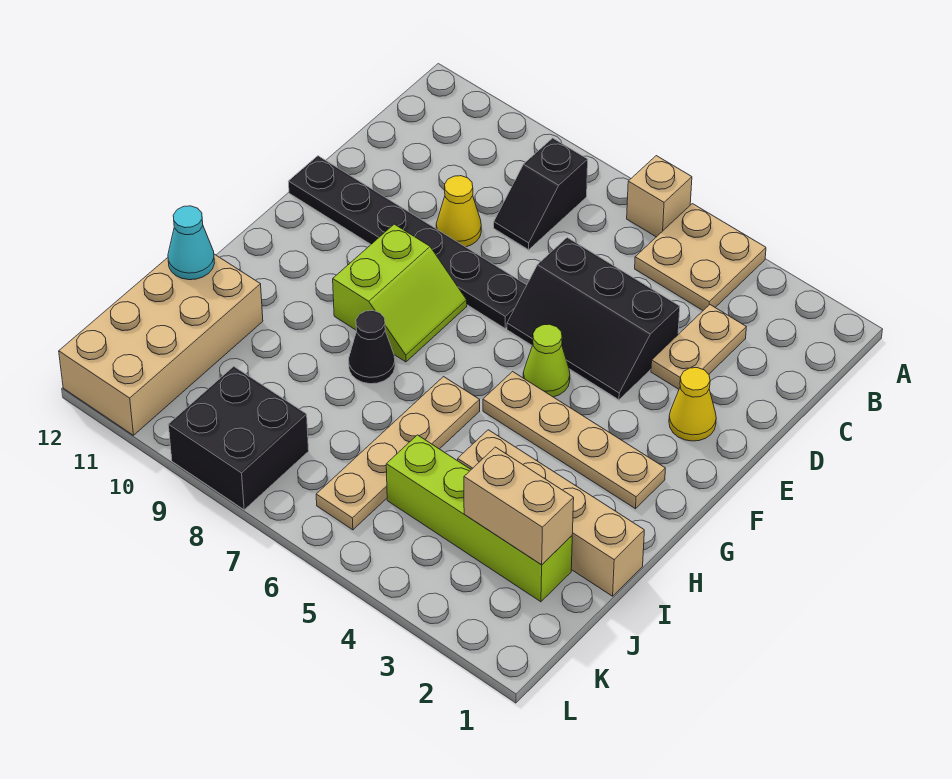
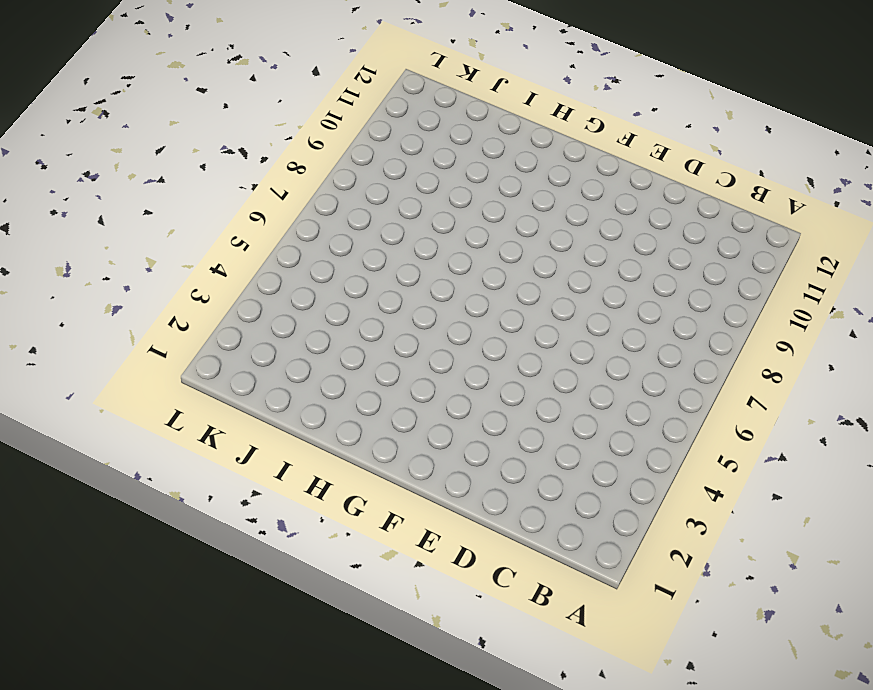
none -> tan plate A4:B5 level 1
none -> tan brick A6 level 1
none -> black slope B8:C8 level 1 top B

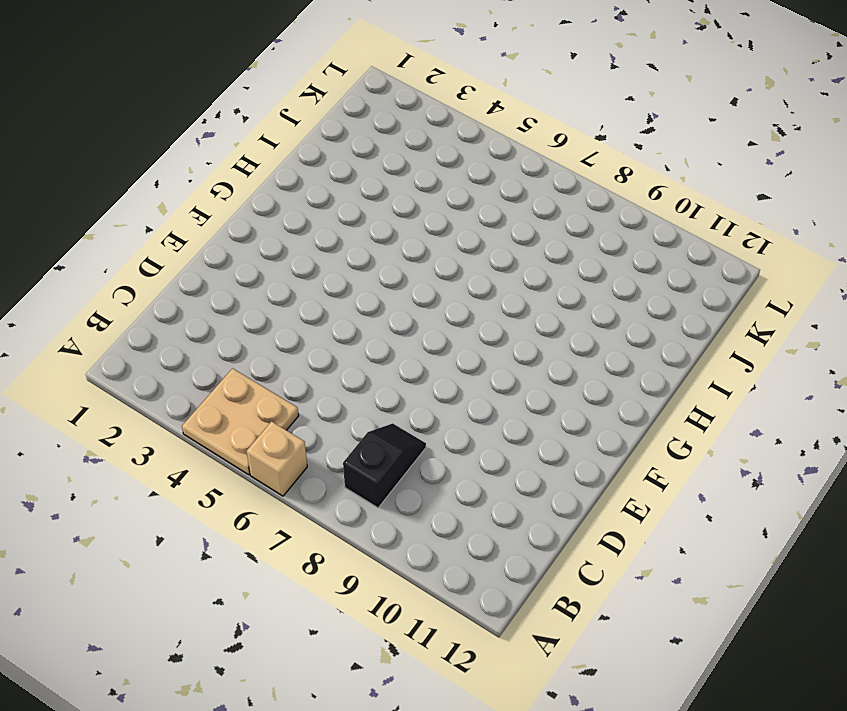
none -> tan plate C3:D3 level 1
none -> black slope D4:E6 level 1 top D
none -> yellow cone D9 level 1

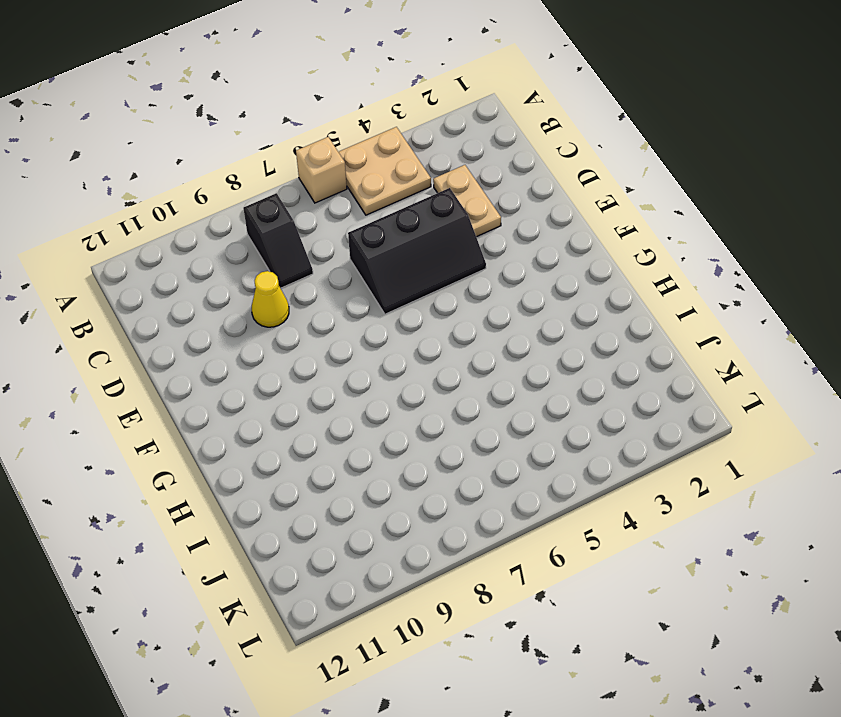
none -> yellow cone E2 level 1
none -> black plate E7:E12 level 1
none -> lime cone F5 level 1

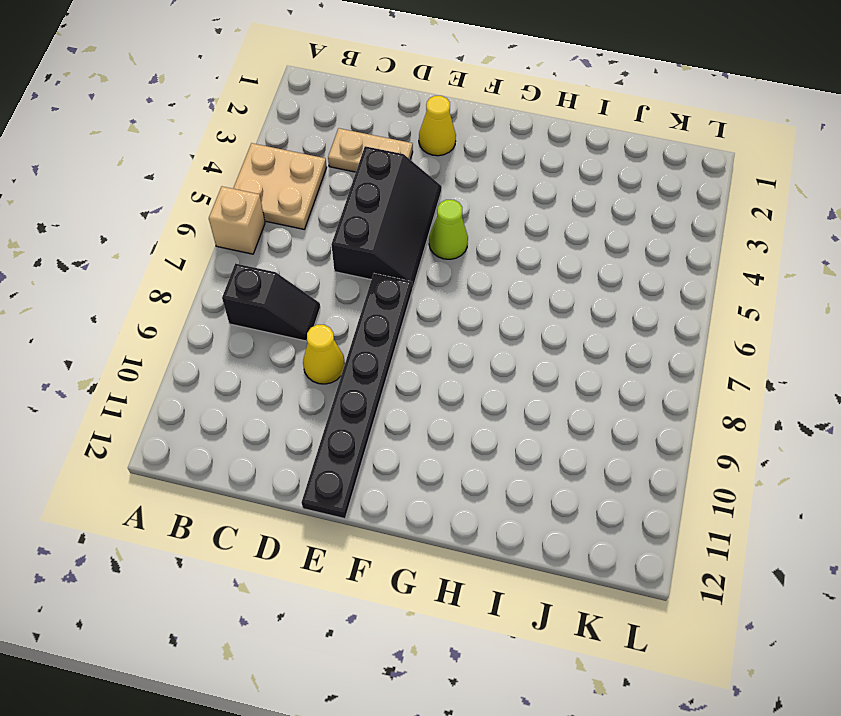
none -> lime slope F8:G9 level 1 top 9
none -> tan plate G2:G5 level 1
none -> tan plate H6:K6 level 1

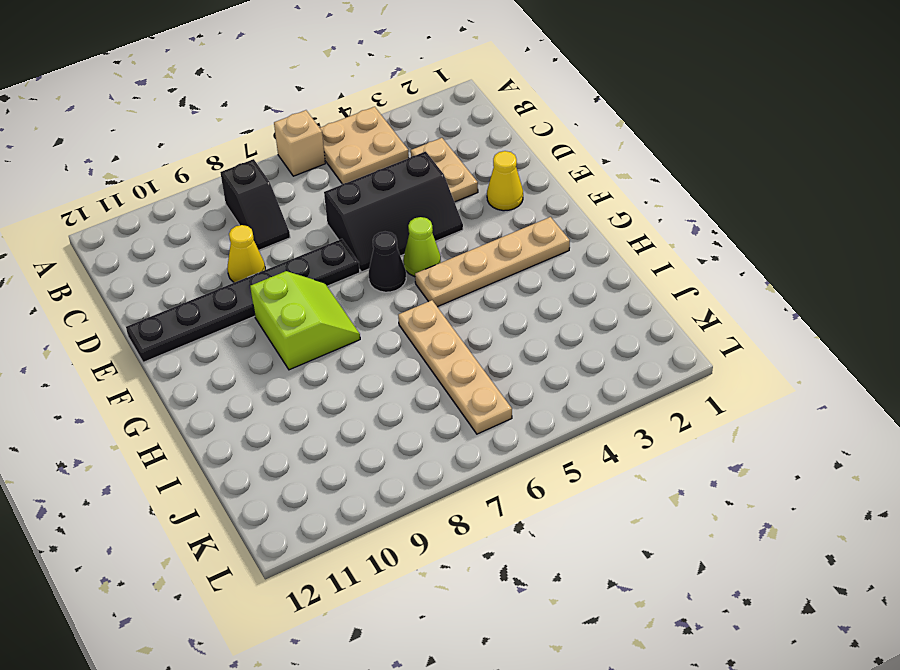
black cone F6 level 1 -> black cone H8 level 1
none -> tan brick I1:I4 level 1
none -> tan brick I11:L12 level 1
none -> lime brick J2:J5 level 1

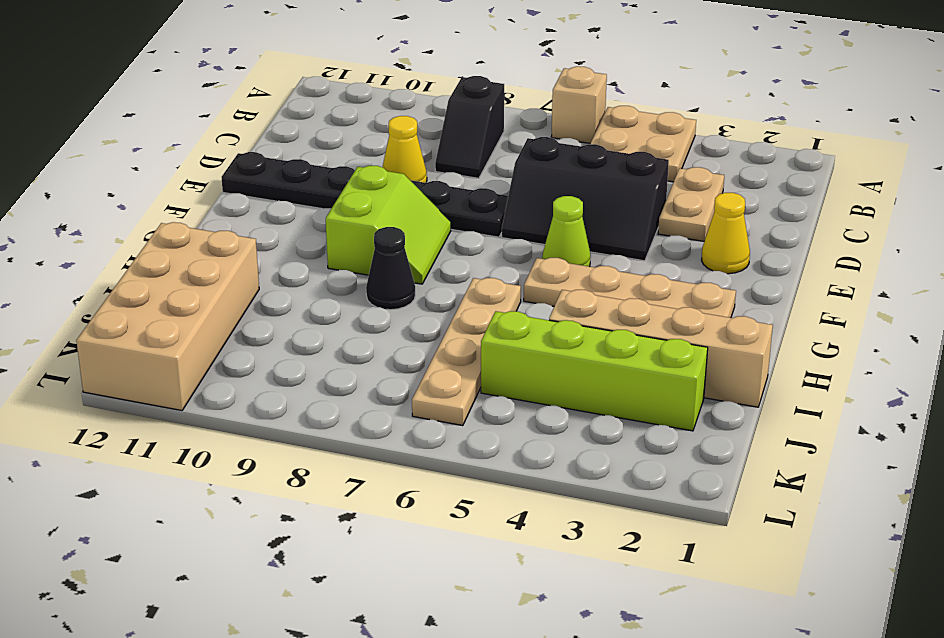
none -> black brick K8:L9 level 1
none -> cyan cone I12 level 2
none -> tan brick J2:J3 level 2

